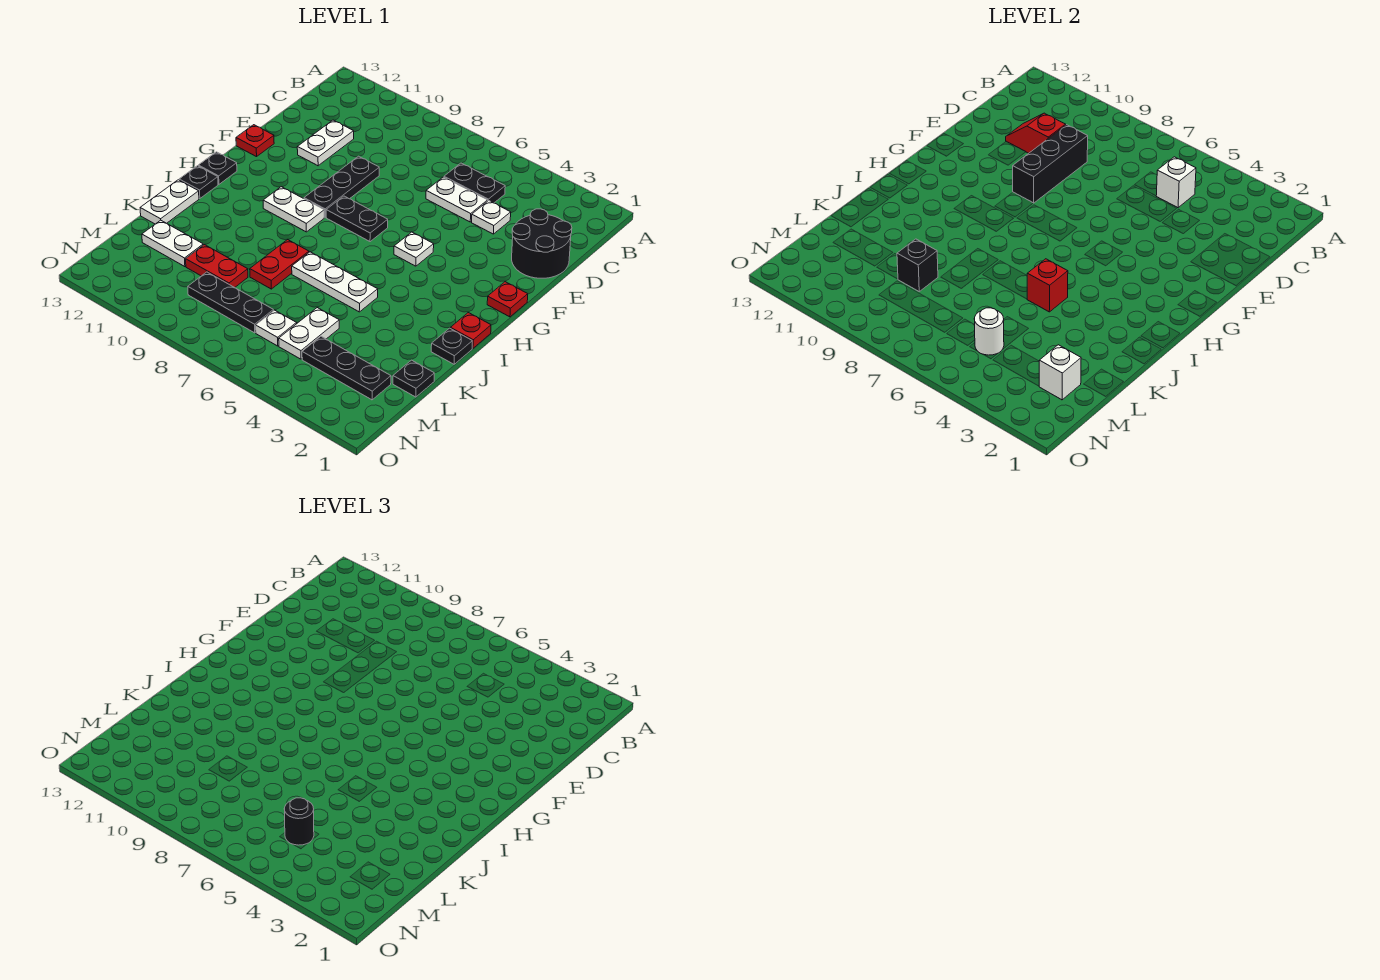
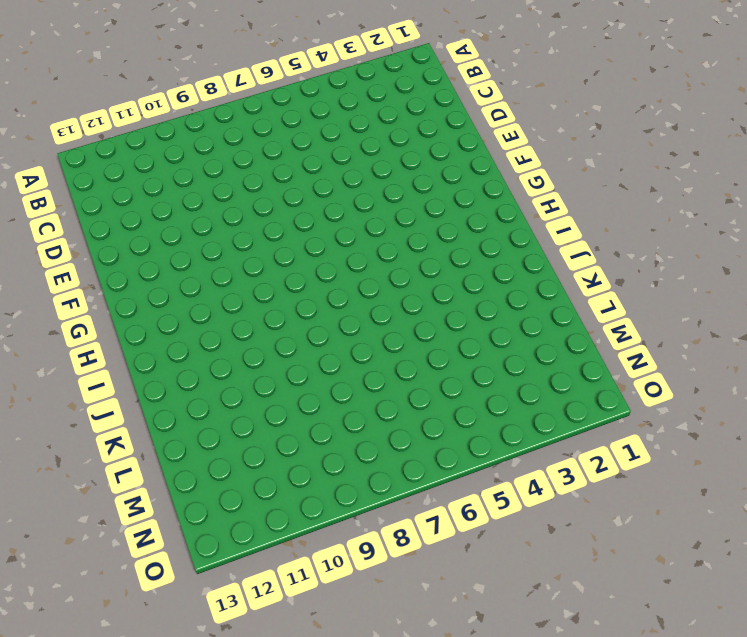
none -> black plate C5:C6 level 1
none -> black round brick D1:E2 level 1
none -> white plate D4 level 1
none -> white plate D5:D6 level 1

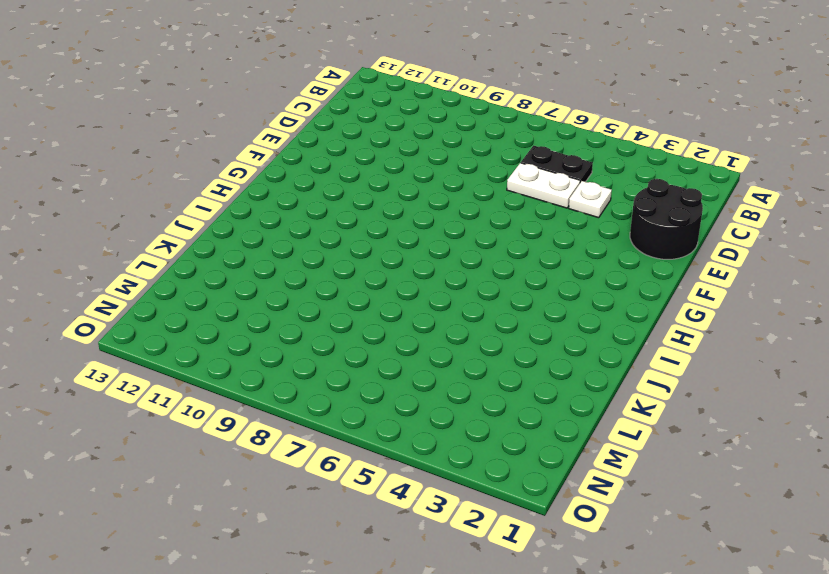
none -> white plate D11:E11 level 1
none -> black plate E9:G9 level 1
none -> red plate F13 level 1
none -> red plate G1 level 1

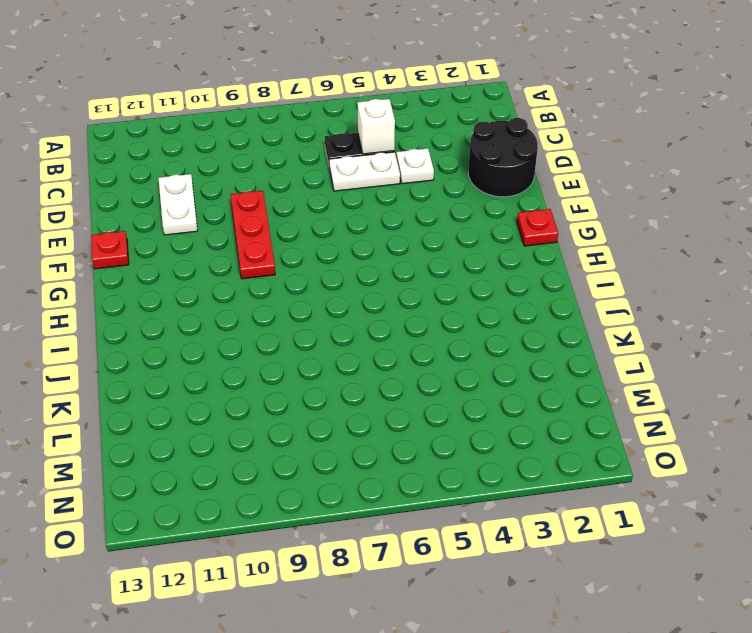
red plate E9:G9 level 1 -> black plate E9:G9 level 1
none -> white plate G5 level 1
none -> black plate G7:G8 level 1
none -> white plate H9:H10 level 1
none -> black plate H13 level 1

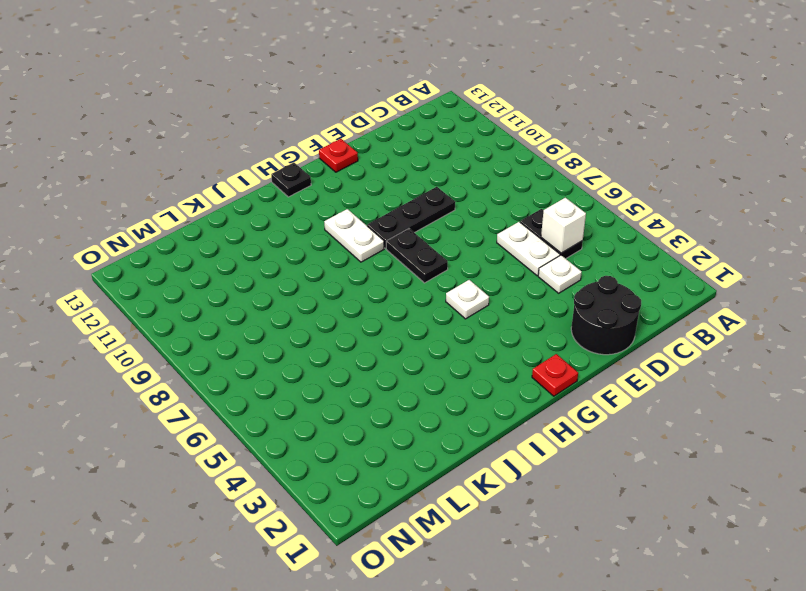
none -> white plate D11:E11 level 1
none -> red plate I1 level 1
none -> black plate I13 level 1
none -> black plate J1 level 1

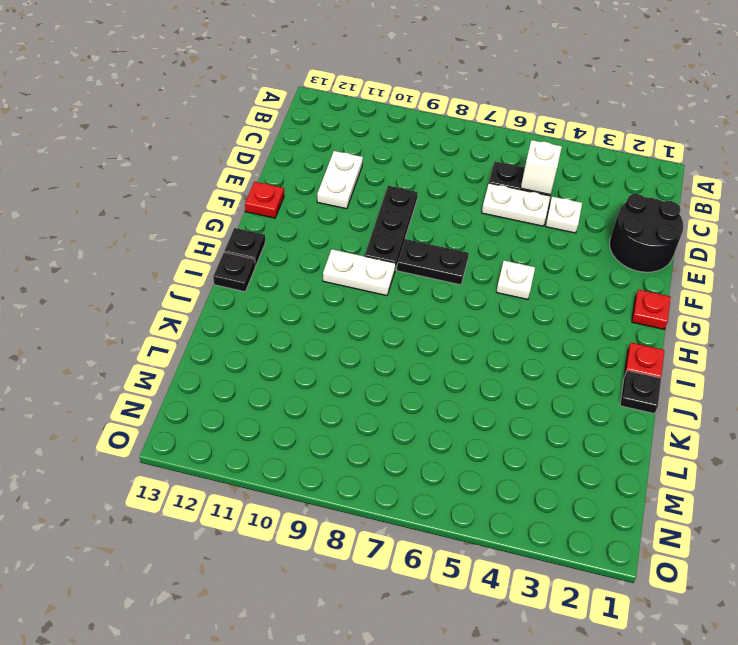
none -> white plate J5:J7 level 1
none -> red plate J8:K8 level 1
none -> white plate J13:K13 level 1
none -> black plate L1 level 1

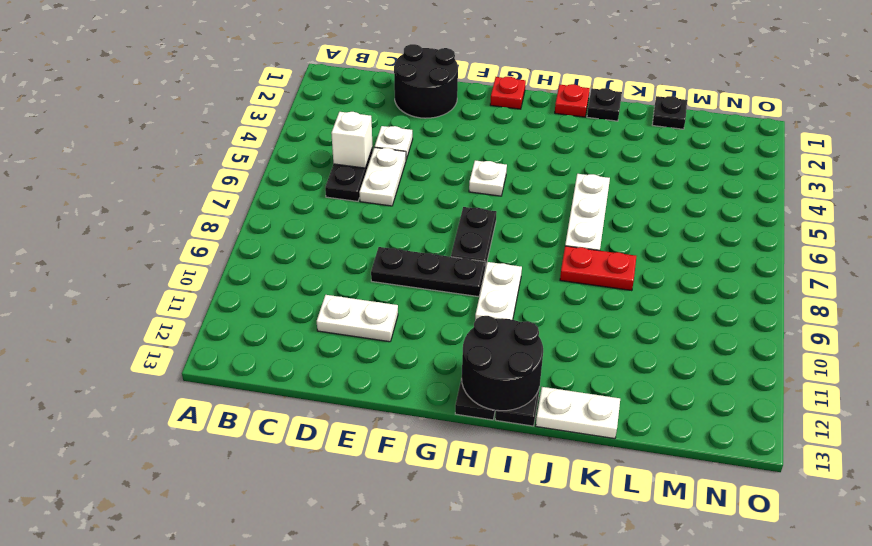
black round brick H12:I13 level 2 -> none
none -> red plate F13 level 1
none -> white plate L5:M5 level 1
none -> red plate L9:L10 level 1
none -> white plate L11:L12 level 1

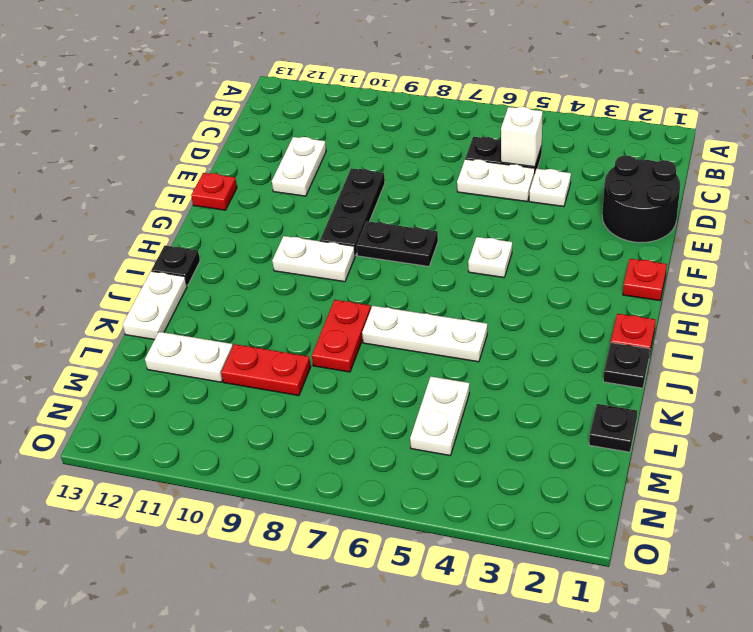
none -> black plate H13 level 1
none -> black plate M2:M4 level 1
none -> white plate M6 level 1
none -> black plate M7:M9 level 1

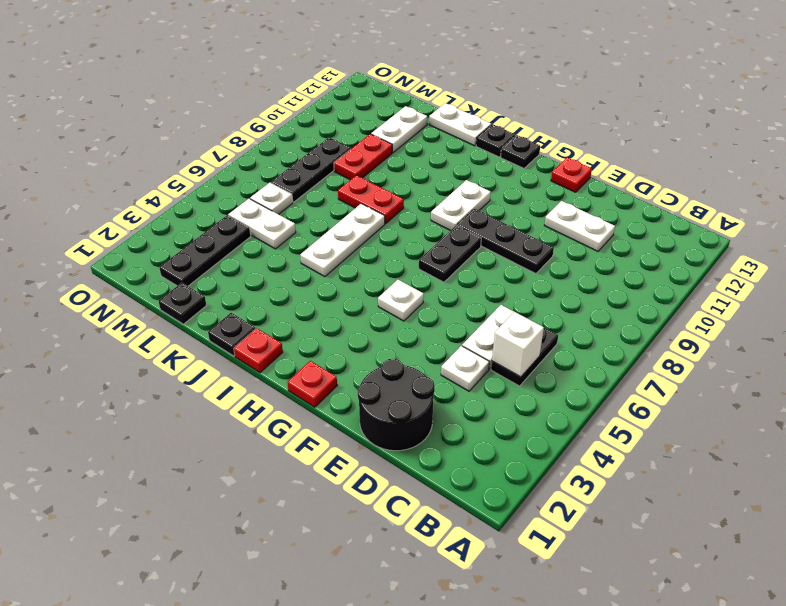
none -> black brick D9:F9 level 2
none -> red slope D10:D11 level 2 top 10
none -> red brick J5 level 2
none -> black brick L9 level 2

